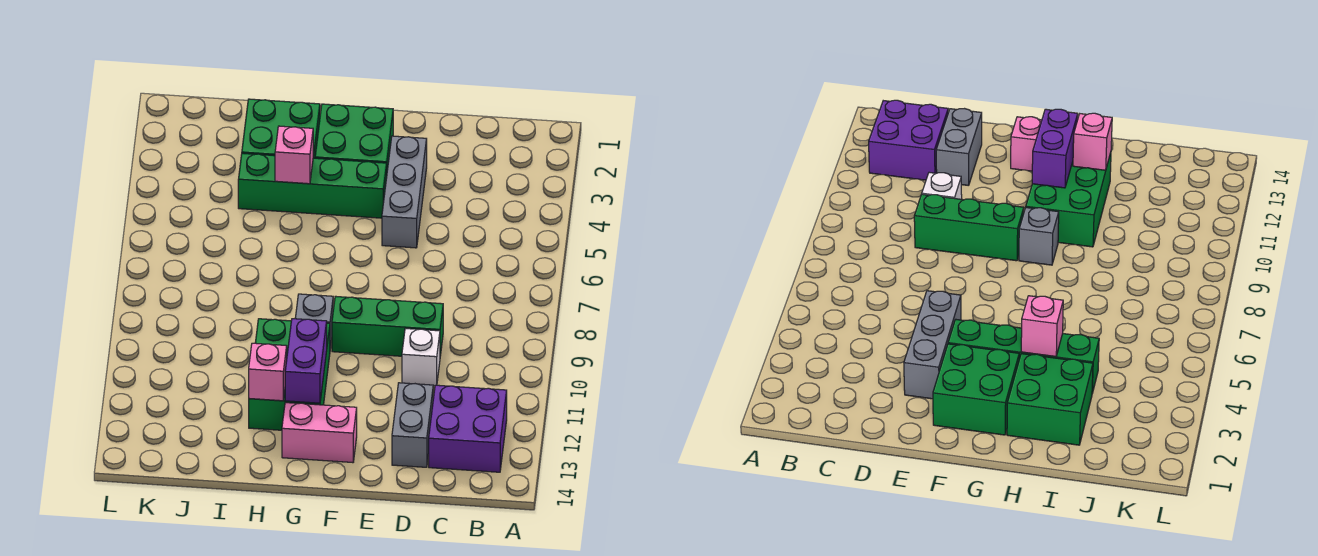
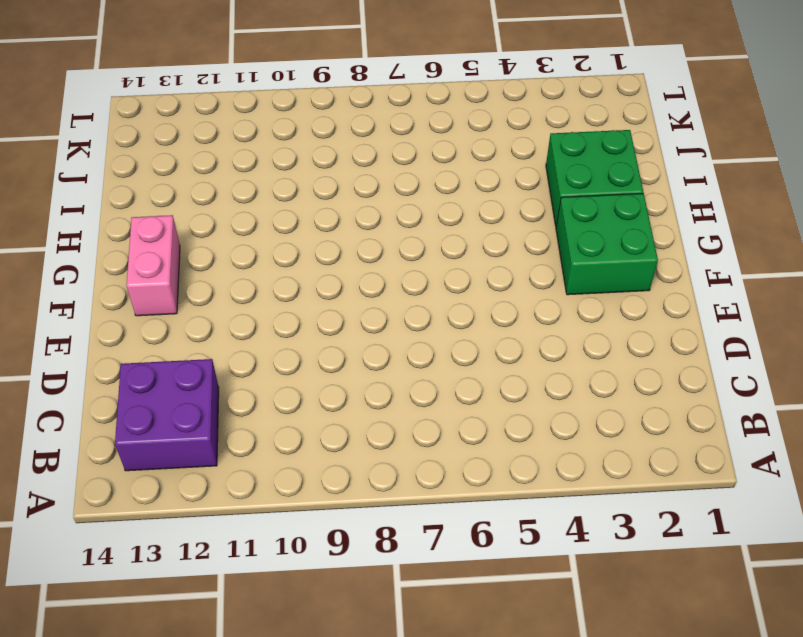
none -> green brick D9:F9 level 1
none -> white brick D10 level 1
none -> grey brick D12:D13 level 1

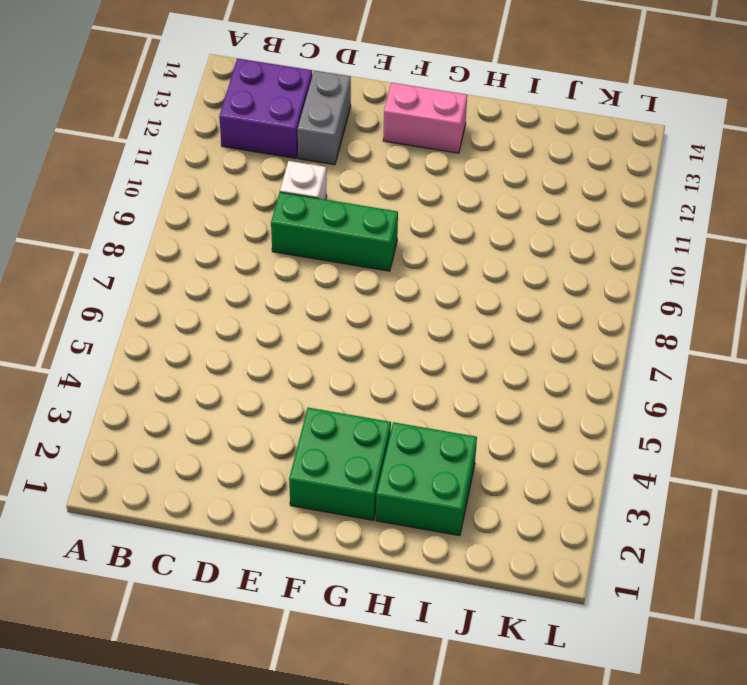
none -> grey brick E3:E5 level 1
none -> green brick F4:I4 level 1
none -> grey brick G9 level 1

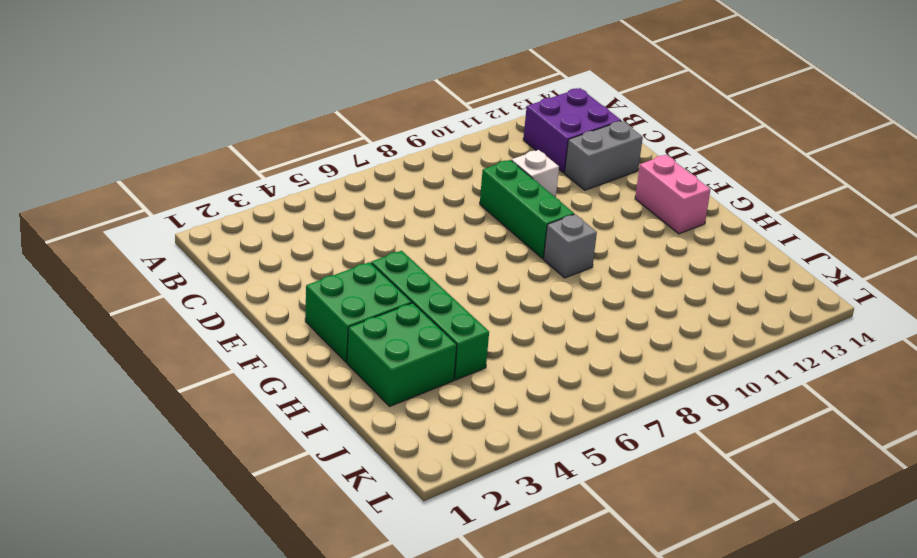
none -> grey brick E3:E5 level 1
none -> green brick G10:H12 level 1
none -> purple brick G11:G12 level 2

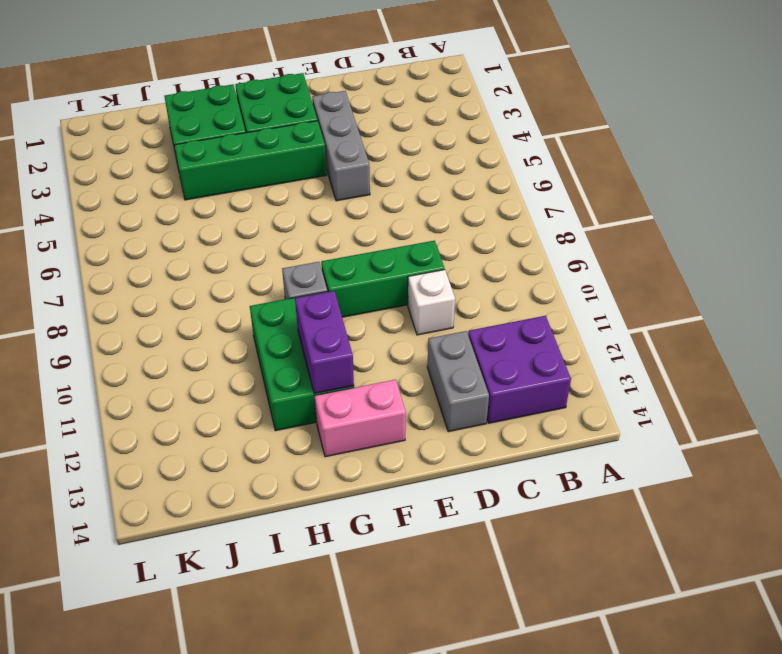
none -> pink brick H4 level 2
none -> pink brick H12 level 2

